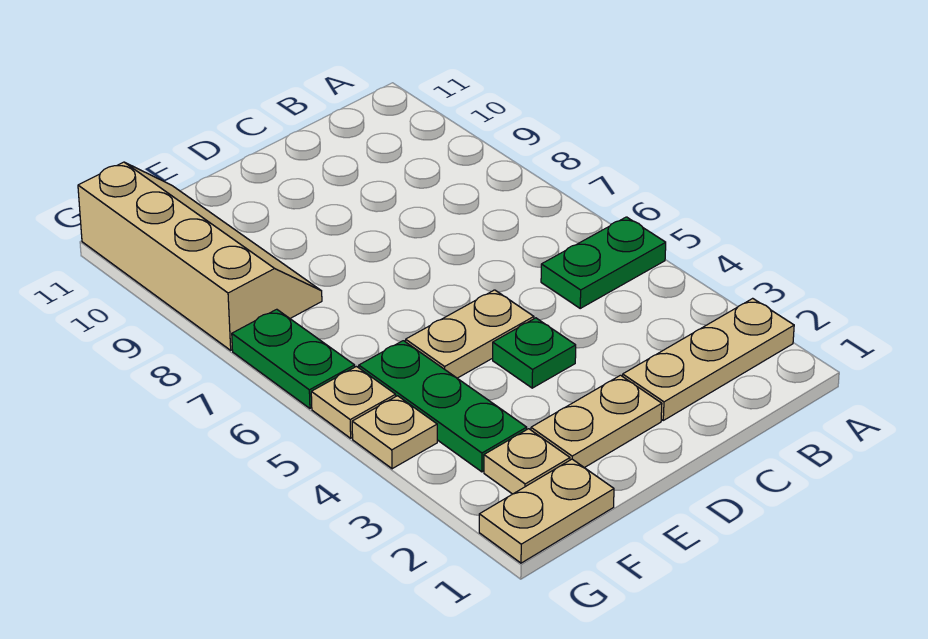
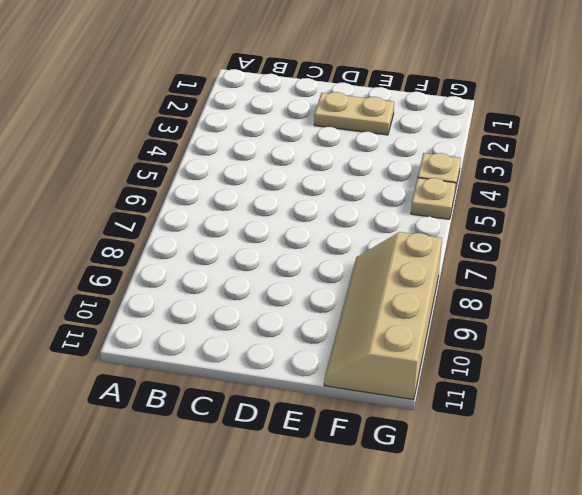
none -> tan plate A2:C2 level 1
none -> green plate A5:B5 level 1
none -> green plate D4 level 1

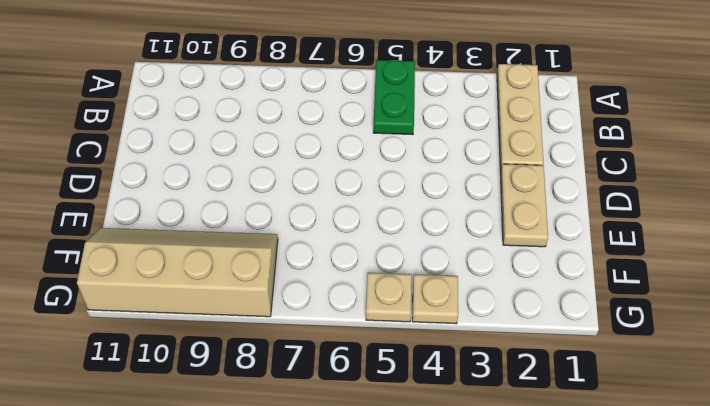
none -> green plate D4 level 1
none -> tan plate D5:E5 level 1
none -> tan plate F1:G1 level 1

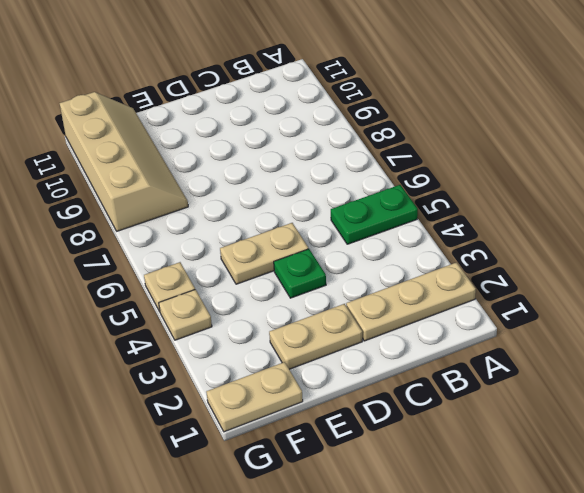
none -> tan plate F2 level 1
none -> green plate F3:F5 level 1
none -> green plate G6:G7 level 1

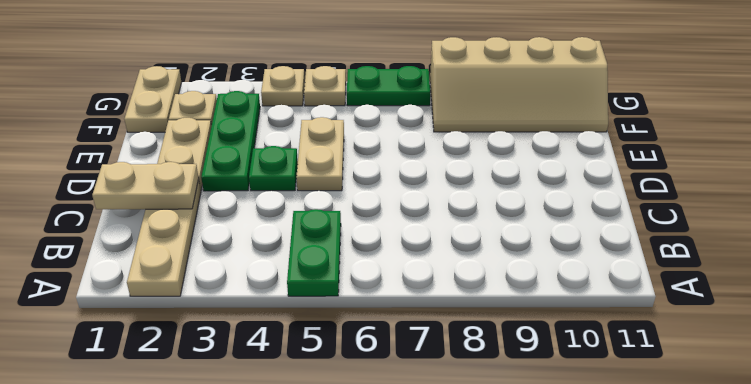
tan plate C1:C2 level 2 -> none
green plate D3:F3 level 1 -> green plate F3:F5 level 1

